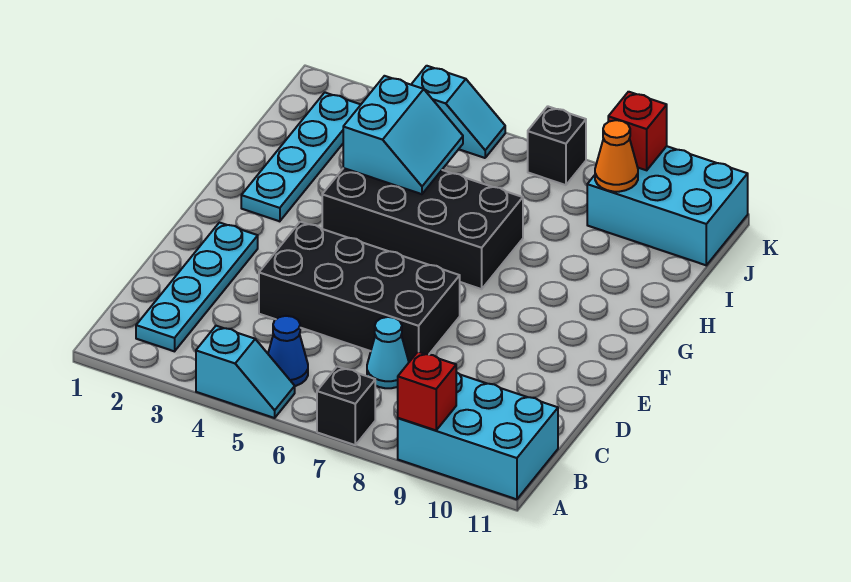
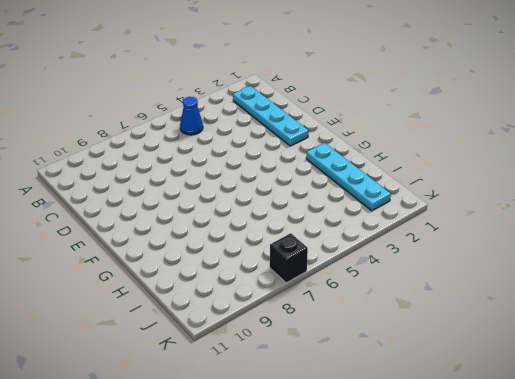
none -> cyan slope A4:A5 level 1 top 4
none -> black brick A7 level 1
none -> cyan brick A9:B11 level 1

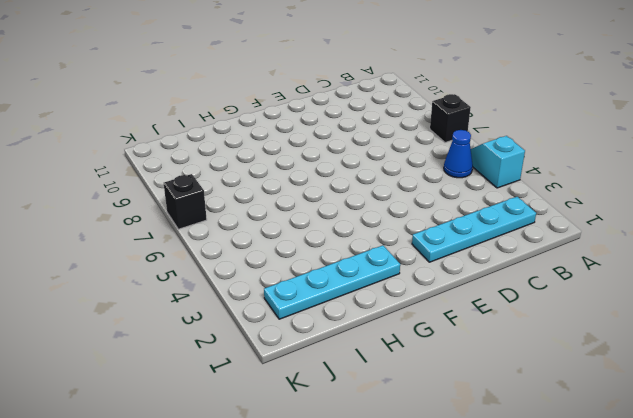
none -> cyan brick A9:B11 level 1
none -> cyan cone C7 level 1
none -> black brick D4:E7 level 1

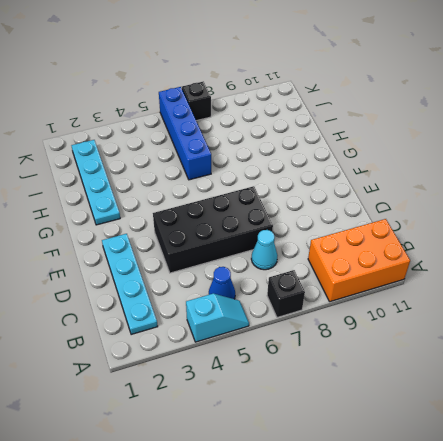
orange brick A9:B11 level 1 -> cyan brick A9:B11 level 1
blue brick H6:K6 level 1 -> black brick G4:H7 level 1
none -> cyan brick J9:K11 level 1
none -> cyan slope K4:K5 level 1 top 4
none -> red brick A9 level 2

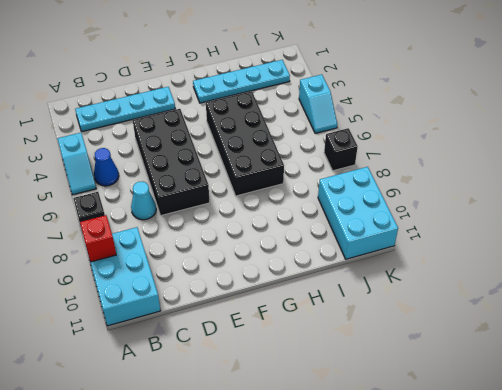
none -> cyan slope H4:I5 level 2 top 4
none -> orange cone J9 level 2
none -> red brick K9 level 2

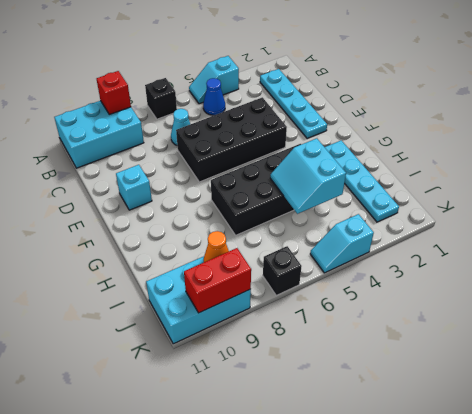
cyan brick E10 level 1 -> none
red brick K9:K10 level 2 -> red brick K9 level 2

